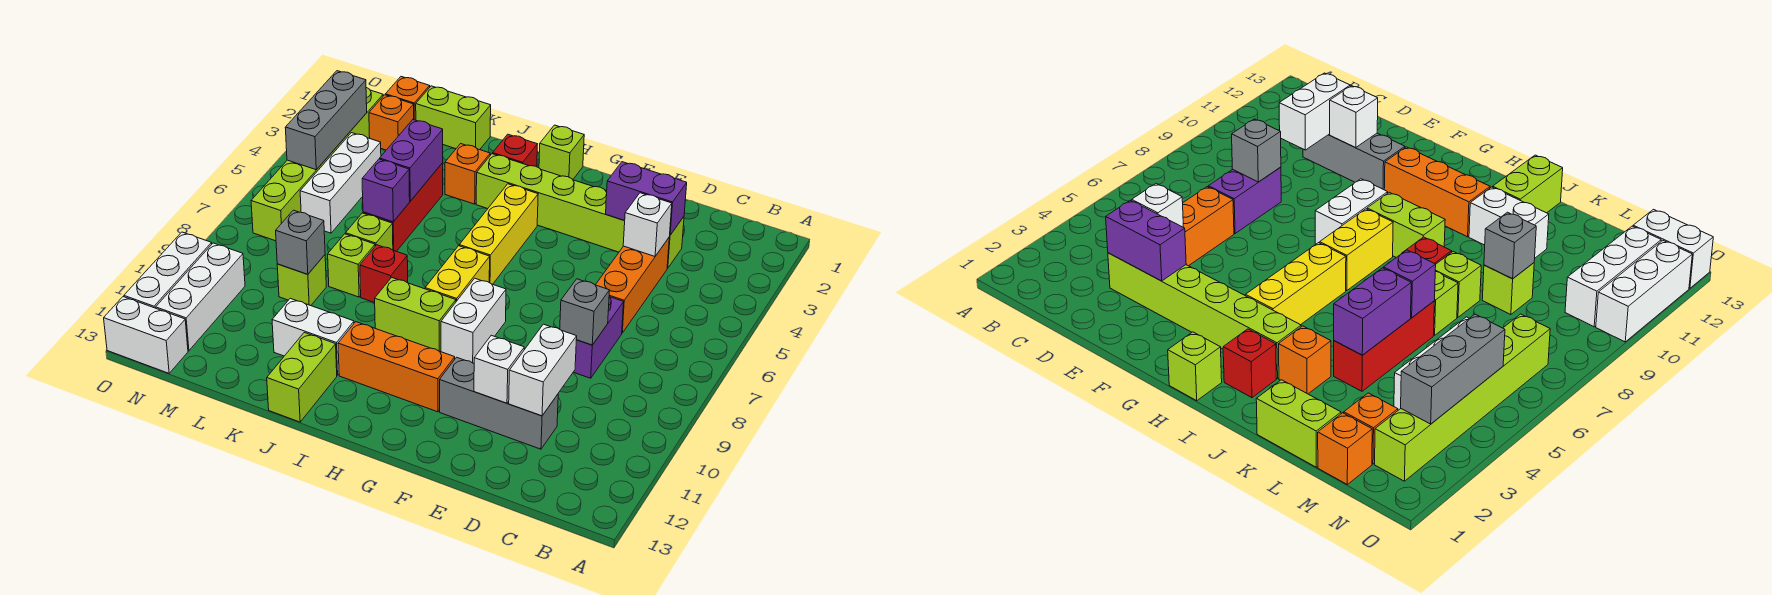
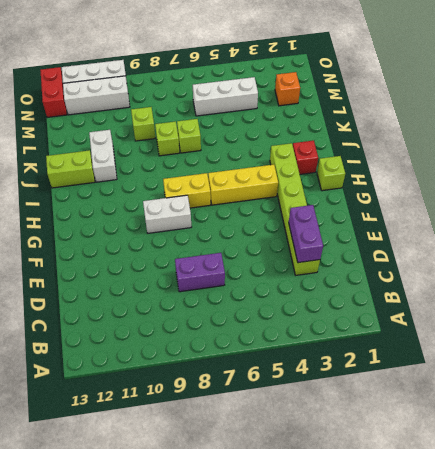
red brick N13:O13 level 1 -> white brick N13:O13 level 1
none -> orange brick D4:D6 level 1
none -> grey brick D11:F11 level 1
none -> orange brick G11:I11 level 1
none -> lime brick H9:I9 level 1

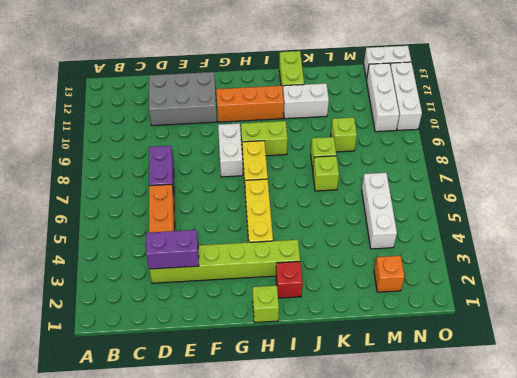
grey brick D11:F12 level 1 -> grey brick D11:F11 level 1
none -> orange brick J3 level 1
none -> red brick J8 level 1
none -> lime brick K1:L1 level 1
none -> red brick K4:K6 level 1

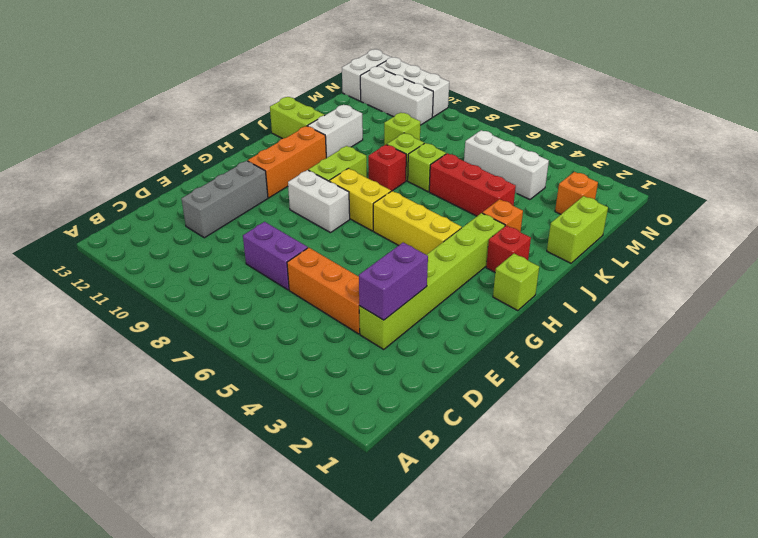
none -> orange brick M1 level 1
none -> lime brick N2:N7 level 1
none -> white brick D4 level 2
none -> grey brick D8 level 2

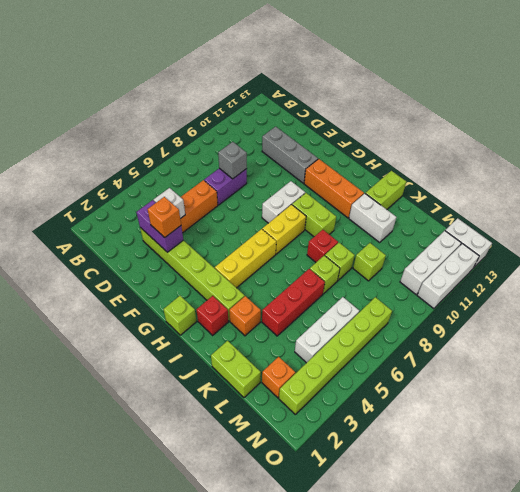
orange brick E3 level 3 -> orange brick M1 level 1
none -> white brick D10:D11 level 2
none -> white brick E11 level 2
none -> purple brick K4:K5 level 2
none -> purple brick K6 level 2

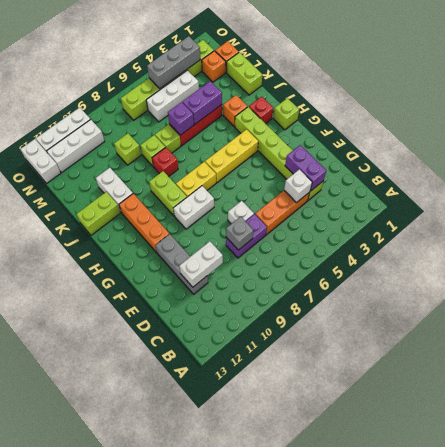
white brick E7 level 1 -> white brick E11 level 2
none -> grey brick L9 level 2

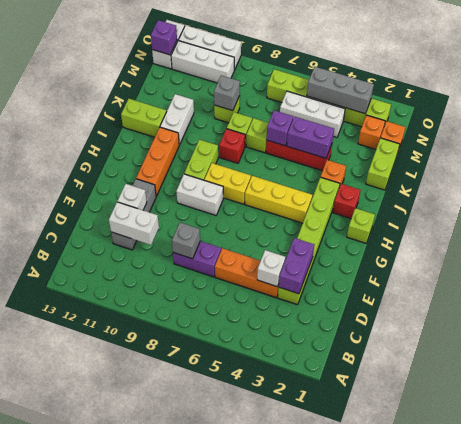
purple brick N13 level 2 -> none

